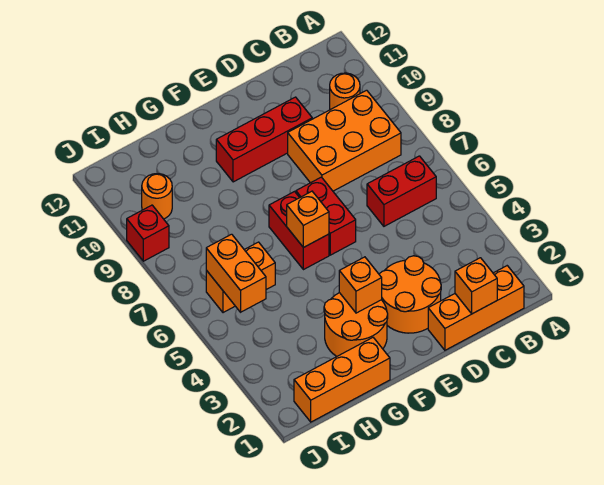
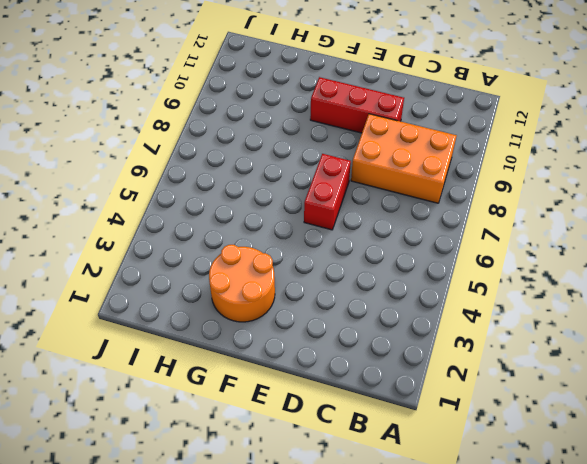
none -> orange brick B1:D1 level 1
none -> red brick B6:C6 level 1
none -> orange round brick B10 level 1

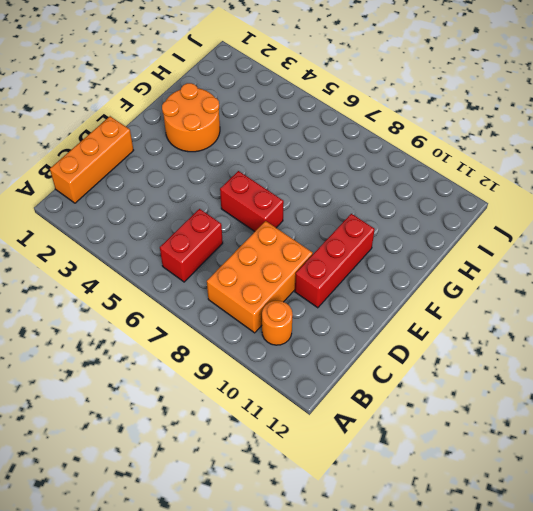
none -> orange round brick D2:E3 level 1
none -> red brick F6:F7 level 1
none -> orange brick G1:I1 level 1

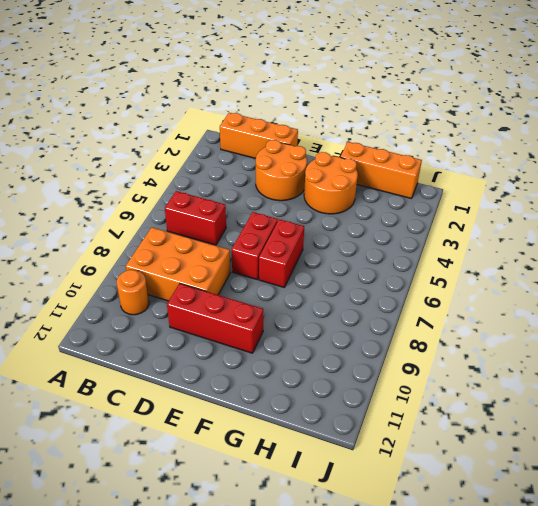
none -> orange brick H6:I6 level 1
none -> orange round brick I10 level 1
none -> red brick J9 level 1

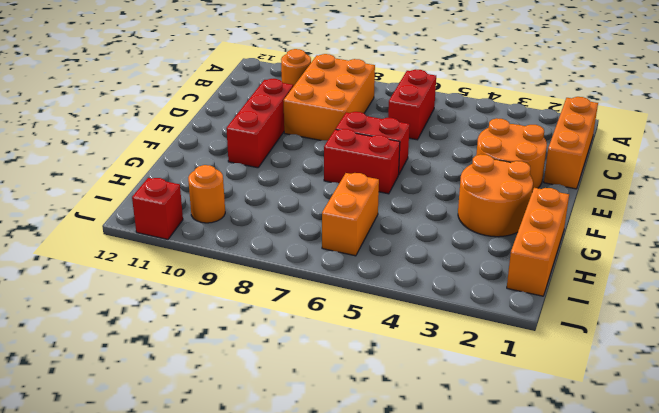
red brick J11 level 1 -> red brick J9 level 1
none -> orange brick C1 level 2
none -> orange brick F3 level 2
none -> orange brick F6 level 2

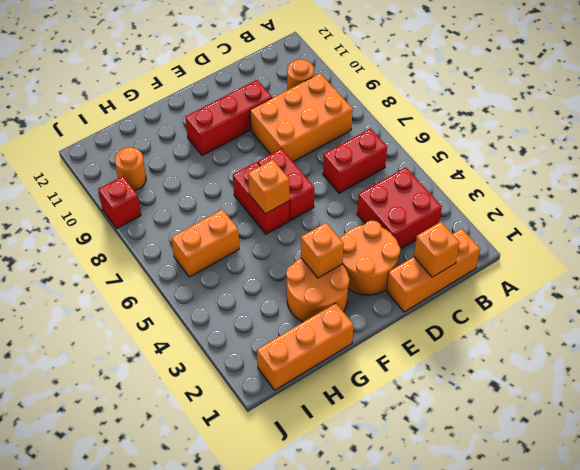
red brick B3:C4 level 1 -> none
none -> orange brick I5:I6 level 2

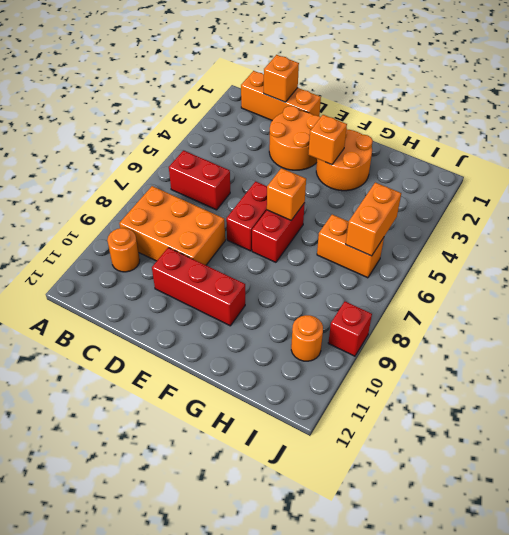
none -> orange brick G1:I1 level 1

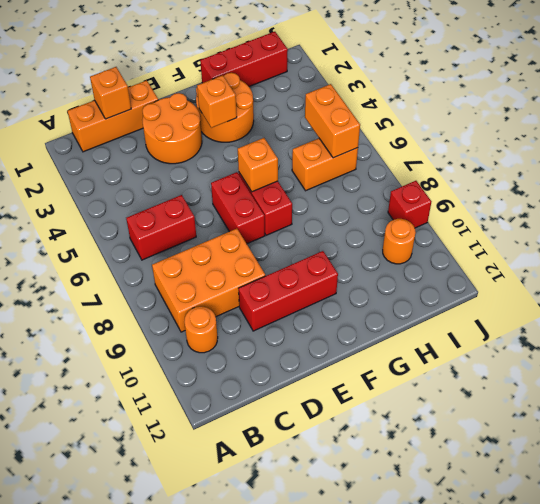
red brick G1:I1 level 1 -> orange brick G1:I1 level 1

